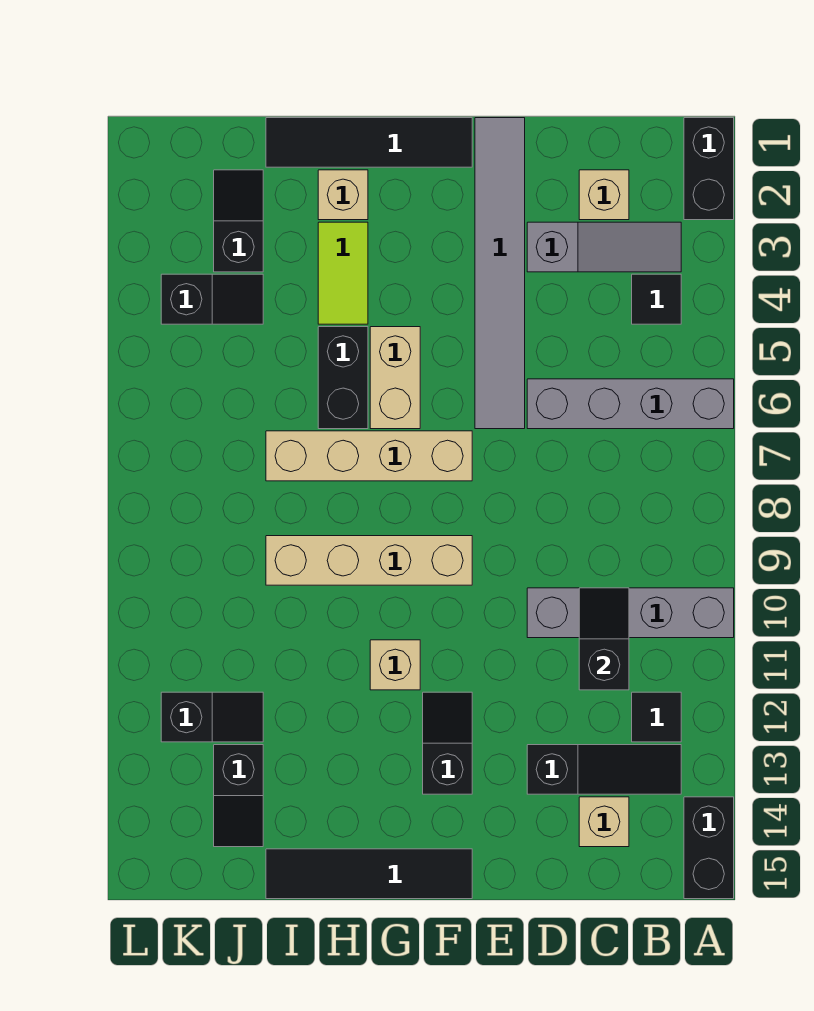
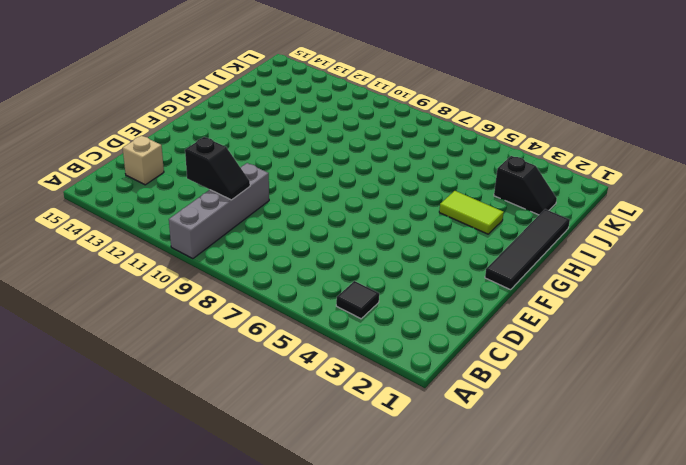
none -> black brick A1:A2 level 1
none -> grey brick A6:D6 level 1
none -> black brick A14:A15 level 1

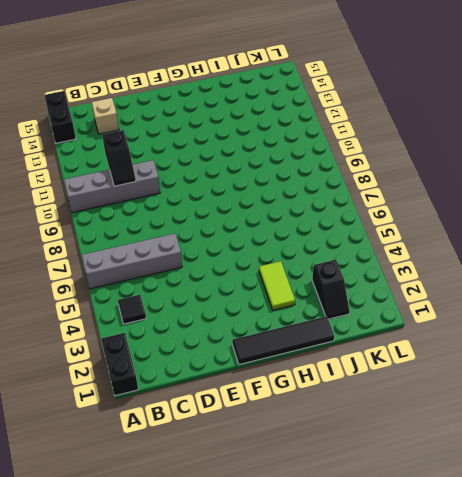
none -> grey slope B3:D3 level 1 top D
none -> black tile B12 level 1
none -> black slope B13:D13 level 1 top D

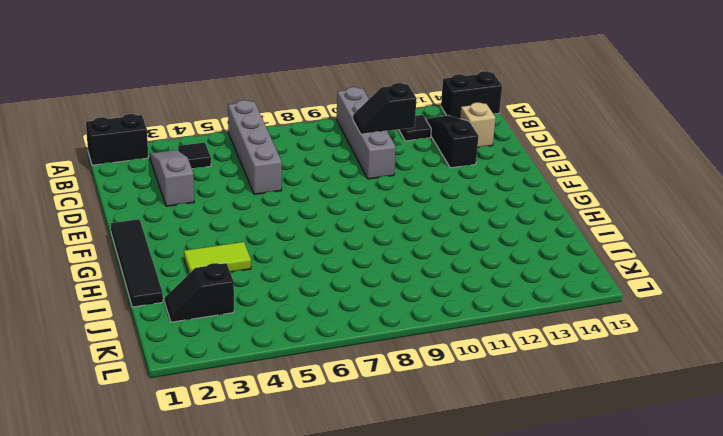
none -> tan brick C2 level 1
none -> grey tile E1:E6 level 1
none -> tan brick F7:I7 level 1

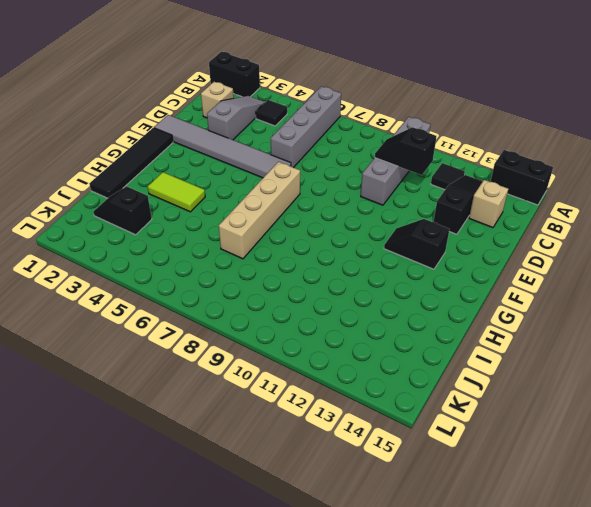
none -> tan brick F9:I9 level 1
none -> black tile F15:I15 level 1
none -> tan brick G5:G6 level 1

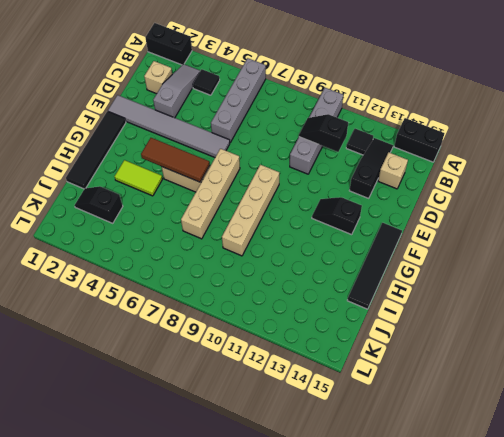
brown tile G4:G6 level 2 -> none
none -> tan brick G11 level 1
none -> tan brick H2 level 1
none -> black brick H5:H6 level 1

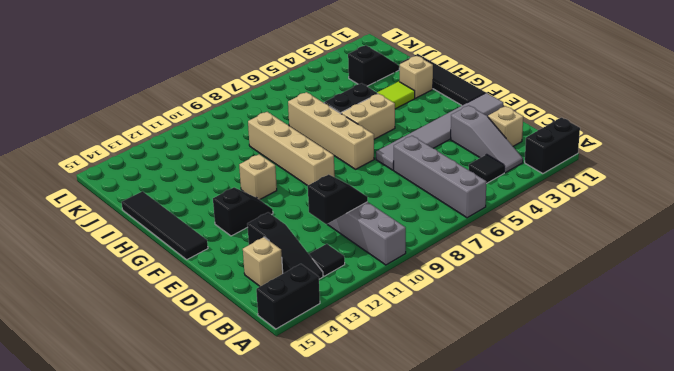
none -> black slope J4:K4 level 1 top K
none -> black slope J12:K12 level 1 top K
none -> black slope J13:J14 level 1 top 13

